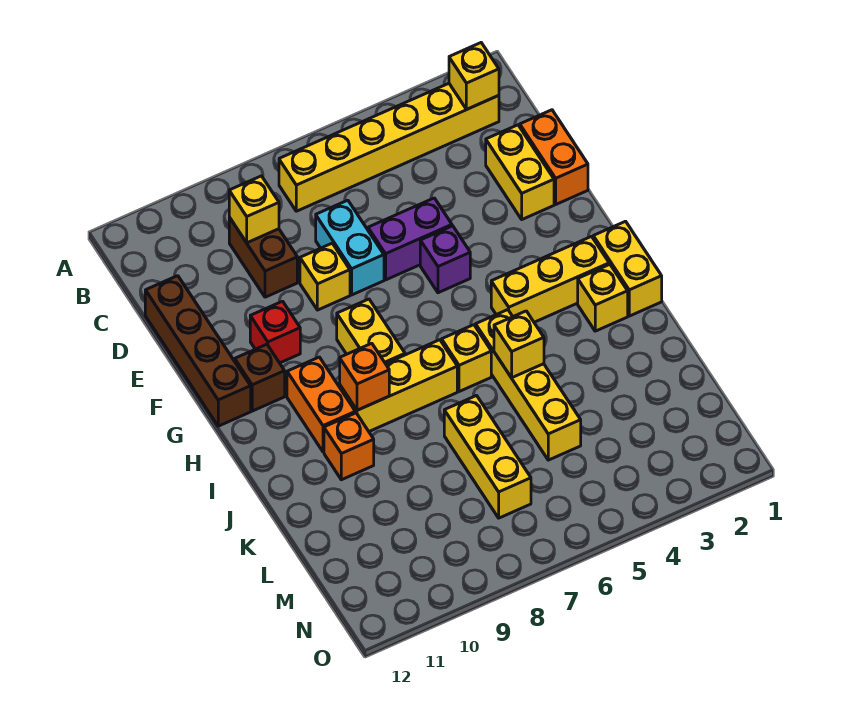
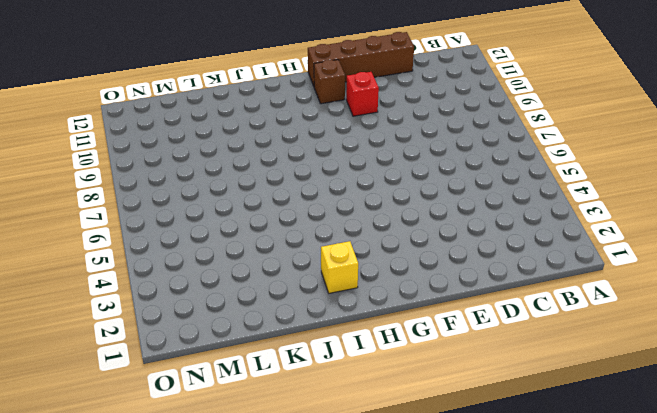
none -> yellow brick B2:B7 level 1
none -> brown brick C9:D9 level 1
none -> orange brick D1:E1 level 1

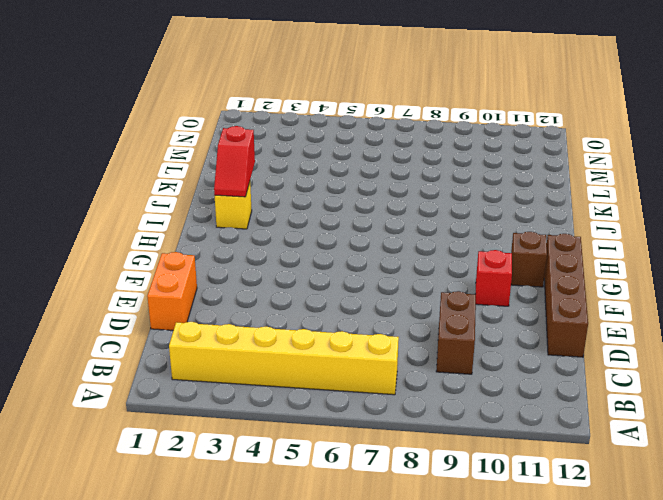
red slope I2:J2 level 2 top J -> none
none -> yellow brick D2:E2 level 1
none -> cyan brick D7:E7 level 1
none -> purple brick E5:E6 level 1

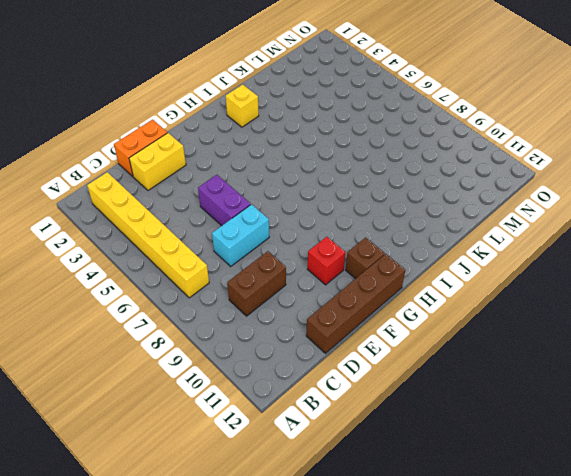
none -> yellow brick E8 level 1
none -> purple brick F5 level 1
none -> yellow brick G8:H8 level 1

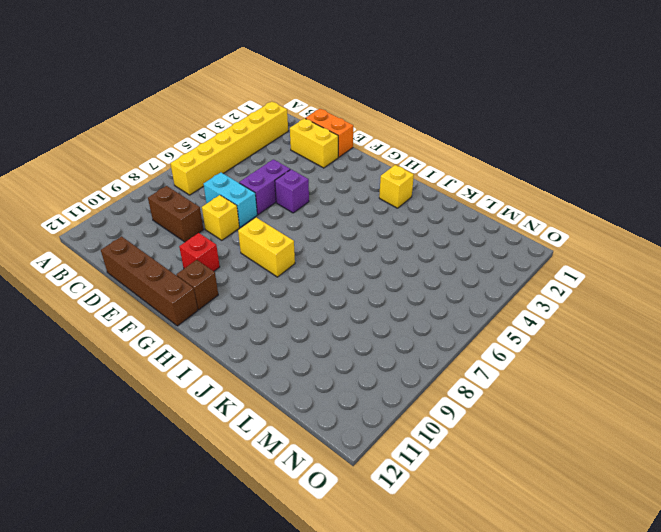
none -> yellow brick H1:I1 level 1
none -> yellow brick H2:H4 level 1
none -> orange brick H10:I10 level 1

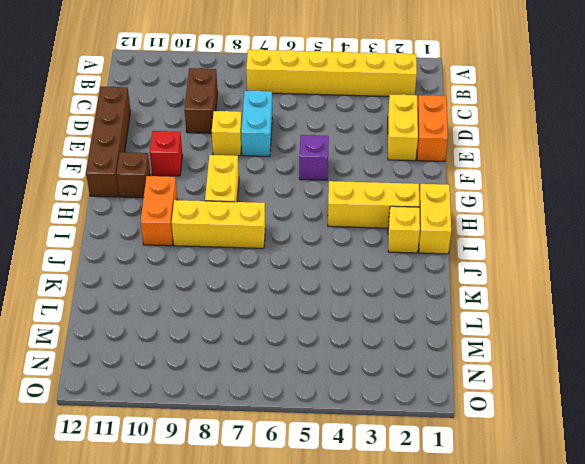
none -> purple brick E5:E6 level 1
none -> yellow brick I5:L5 level 1
none -> yellow brick I6 level 1

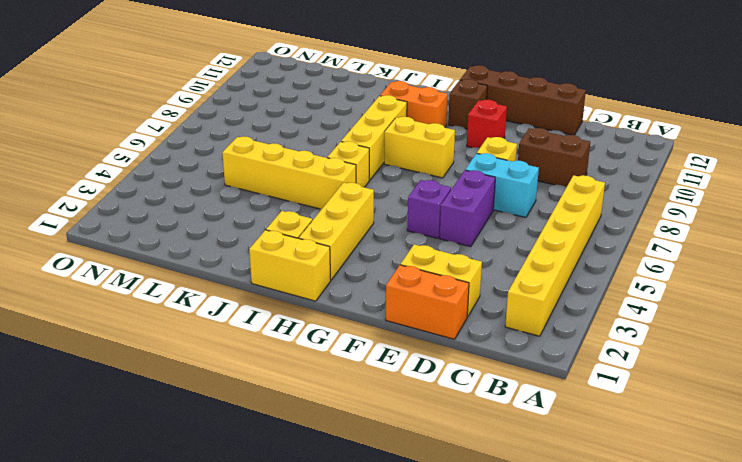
none -> orange brick J10 level 1
none -> yellow brick K7:M7 level 1
none -> yellow brick B2 level 2

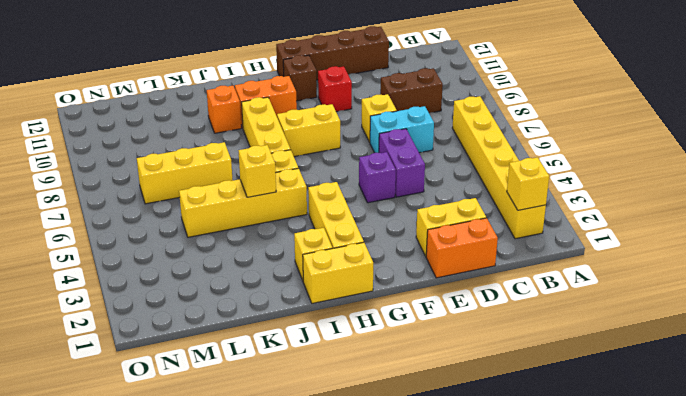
none -> yellow brick C9 level 2
none -> orange brick I9 level 2

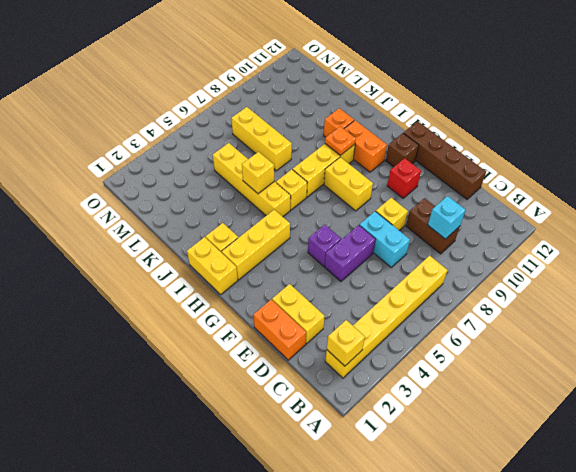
cyan brick C9 level 2 -> yellow brick C9 level 2
orange plate I9 level 2 -> orange brick I9 level 2

